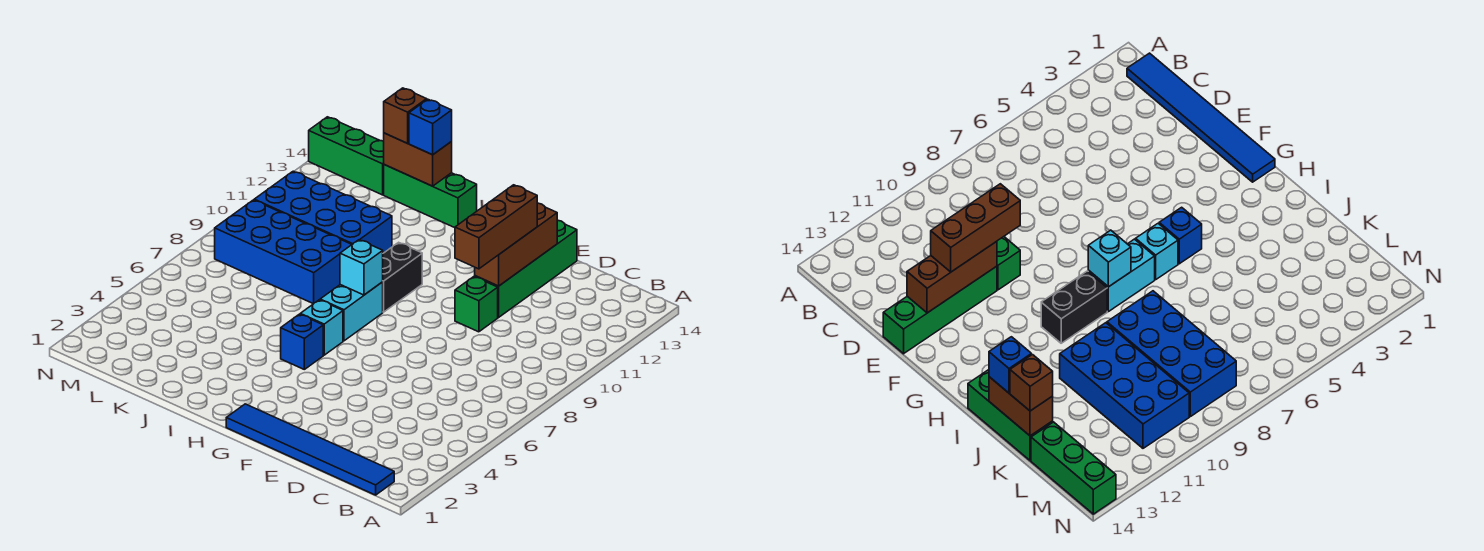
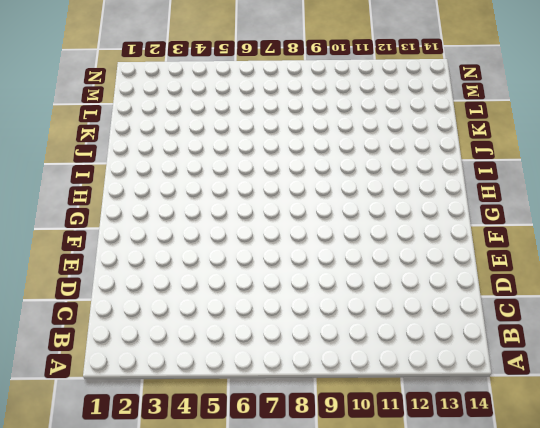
none -> blue tile B1:G1 level 1
none -> green brick E10 level 1
none -> green brick E11:E14 level 1

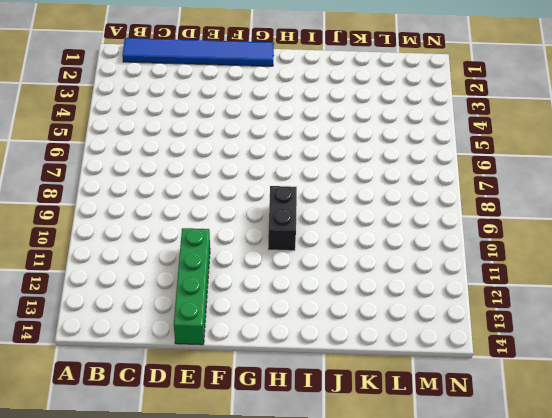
none -> green brick E10 level 1
none -> blue brick H5 level 1
none -> cyan brick H6 level 1

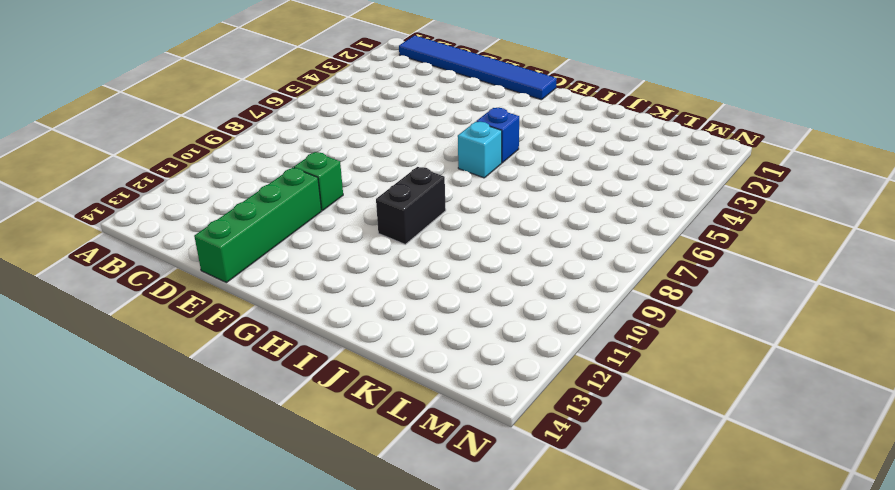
none -> cyan brick H7:H8 level 1
none -> green brick I14:K14 level 1
none -> blue brick J8:M9 level 1

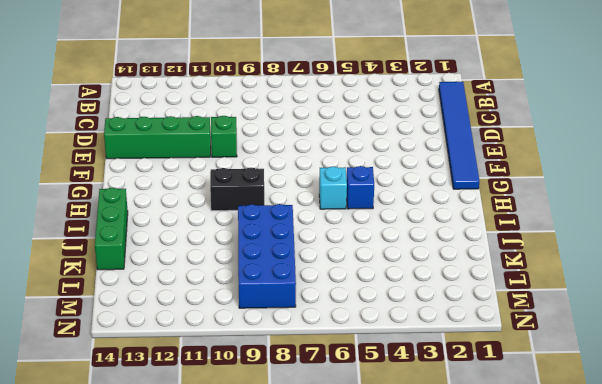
none -> cyan brick H7:H8 level 1
none -> blue brick J10:M11 level 1
none -> green brick L14:N14 level 1

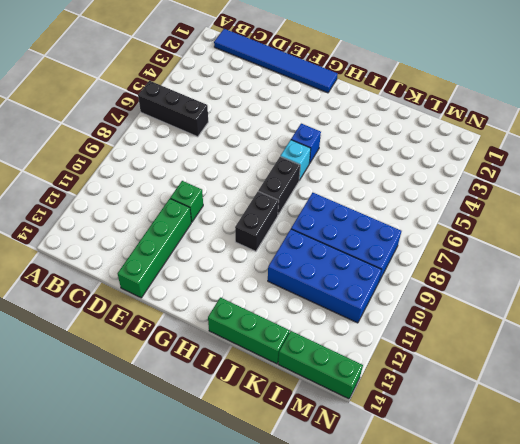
black brick A6:C6 level 1 -> none
black brick H7:H8 level 1 -> cyan brick H7:H8 level 1
none -> brown brick E11:E13 level 2
none -> cyan brick H8 level 2
none -> brown brick J14:K14 level 2

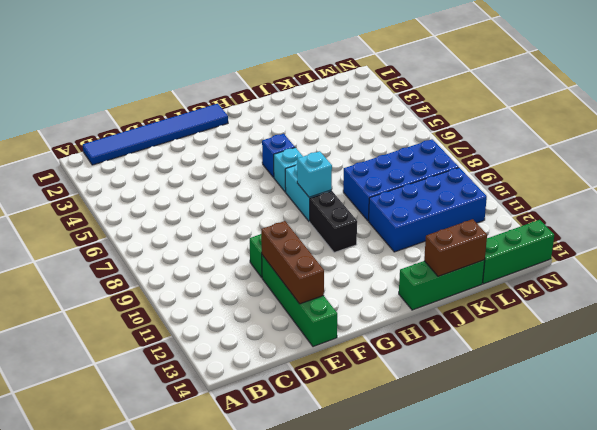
none -> brown brick E10:E12 level 3
none -> blue brick J14 level 3
none -> brown brick K14 level 3

